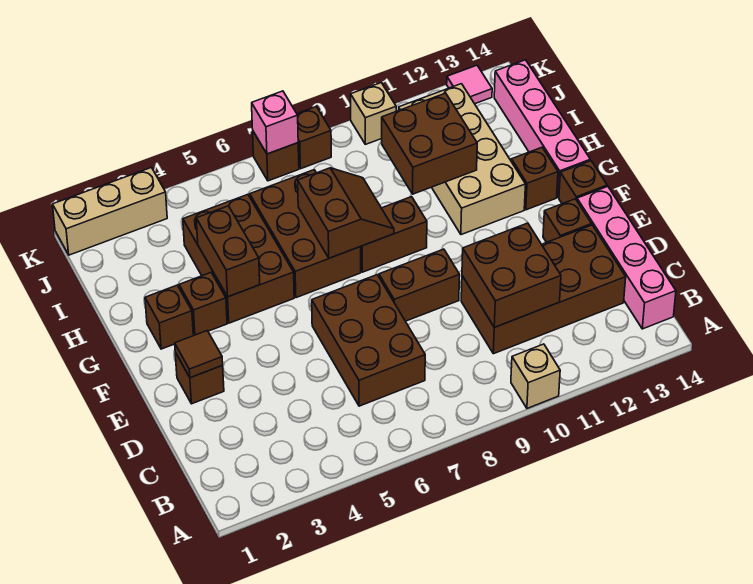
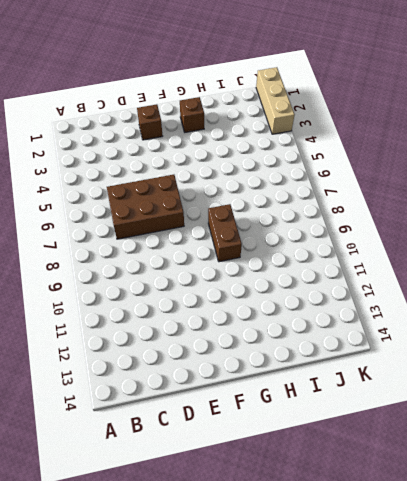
none -> tan brick A10 level 1
none -> pink brick B14:E14 level 1
none -> brown brick C10:D13 level 1

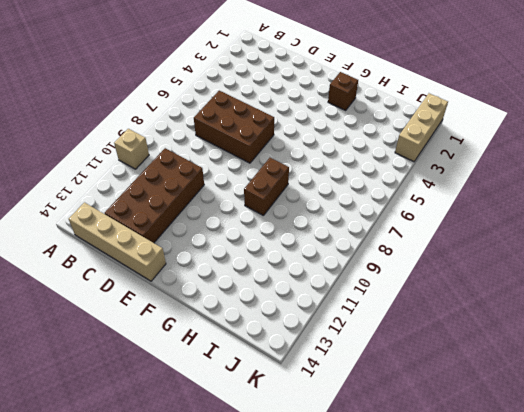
tan brick B14:E14 level 1 -> pink brick B14:E14 level 1
none -> brown brick E2 level 1
none -> brown brick E8:E9 level 1
none -> brown brick E13 level 1

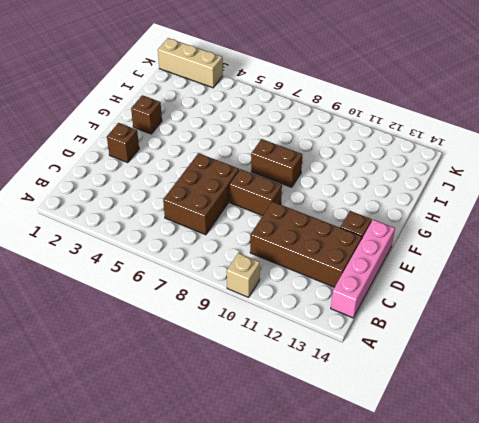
none -> brown brick F14 level 1
none -> brown brick G3 level 1
none -> brown brick G4:I5 level 1

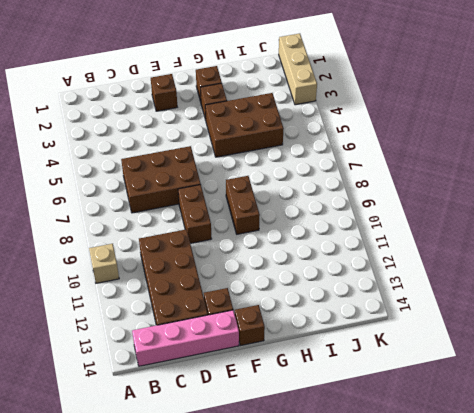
none -> brown brick G6:I7 level 1
none -> tan brick G11:J12 level 1
none -> brown brick G13 level 1

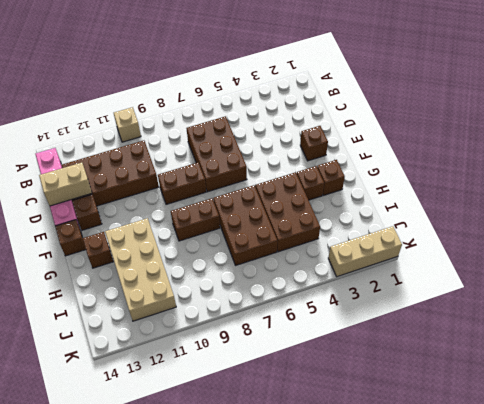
tan brick D13:D14 level 2 -> none
none -> pink brick G14:J14 level 1
none -> brown brick K7 level 1
none -> brown brick K8 level 1

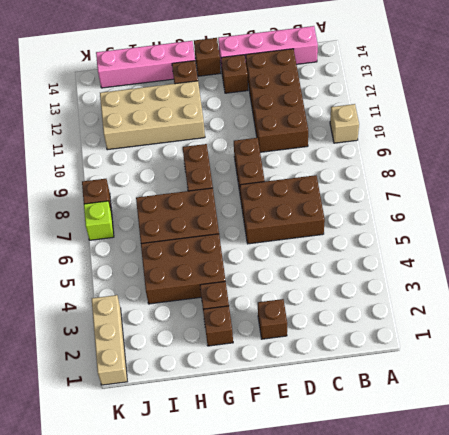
lime brick K7 level 1 -> brown brick K7 level 1
none -> tan brick K10 level 1
none -> pink tile K13 level 1
none -> brown brick C10:D11 level 2

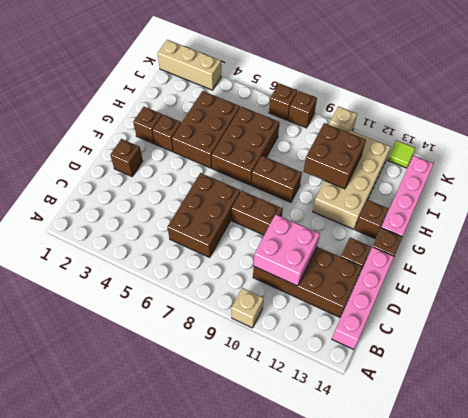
pink brick C10:D11 level 2 -> brown brick C10:D11 level 2
lime tile K13 level 1 -> pink tile K13 level 1
none -> brown tile E2 level 2
none -> brown brick G4:H4 level 2
none -> brown slope G7:H8 level 2 top 7

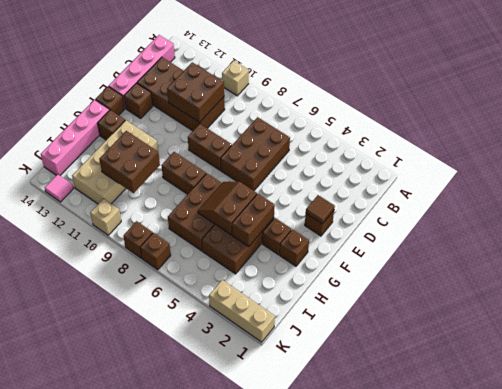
brown slope G5:H6 level 2 top 5 -> brown slope G7:H8 level 2 top 7
none -> pink brick K7 level 2

